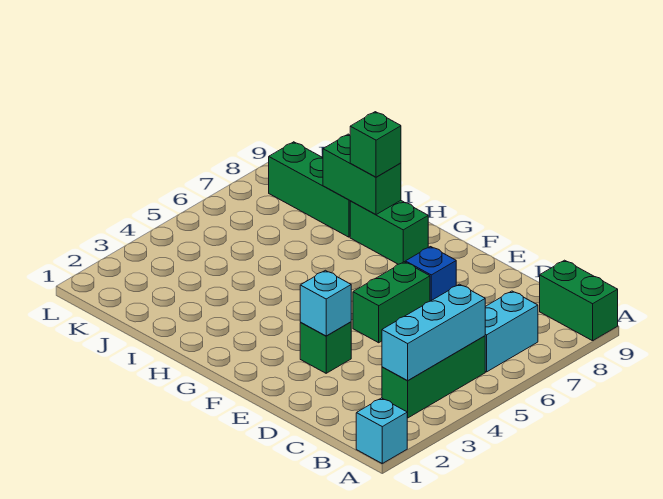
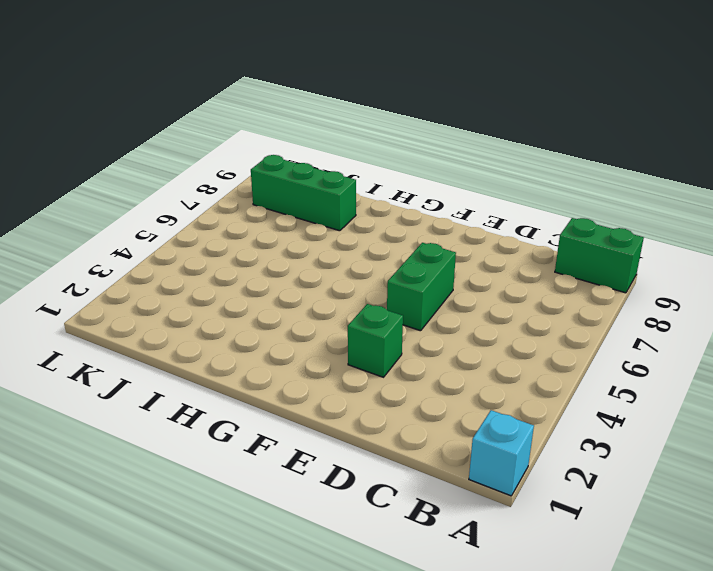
none -> green brick B3:B5 level 1
none -> cyan brick B6:B7 level 1
none -> blue brick E7 level 1

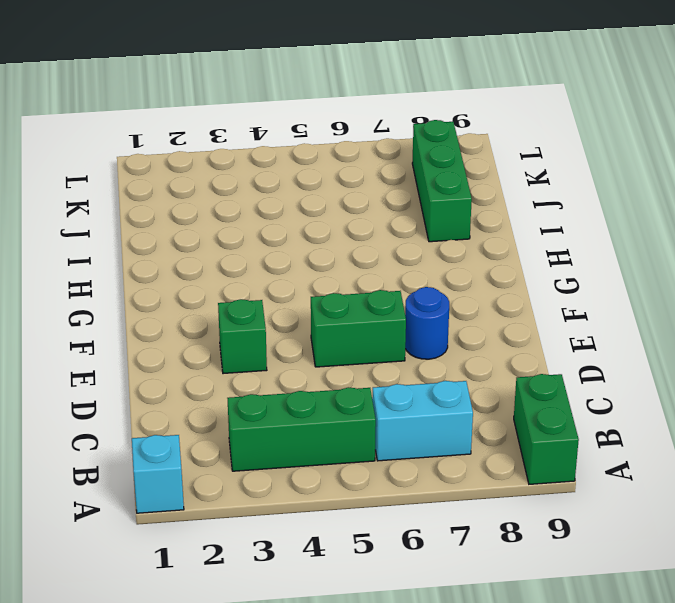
blue round brick E7 level 1 -> blue brick E7 level 1
none -> green brick G8:H8 level 1
none -> cyan brick B3:B5 level 2
none -> cyan brick E3 level 2

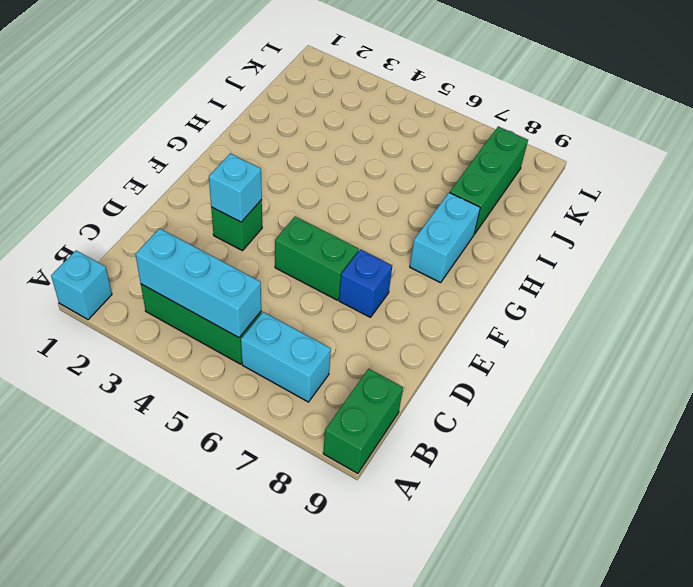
cyan brick G8:H8 level 1 -> green brick G8:H8 level 1
none -> green brick H8:I8 level 2
none -> green brick H8 level 3

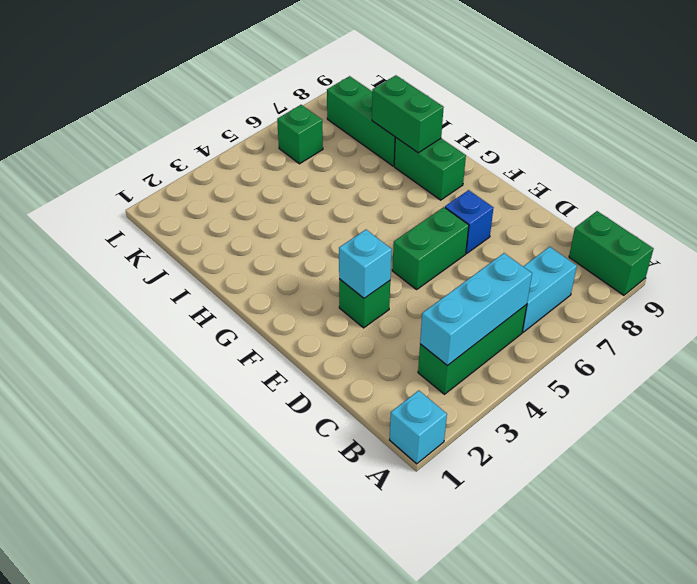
green brick K6 level 1 -> green brick H8 level 3

